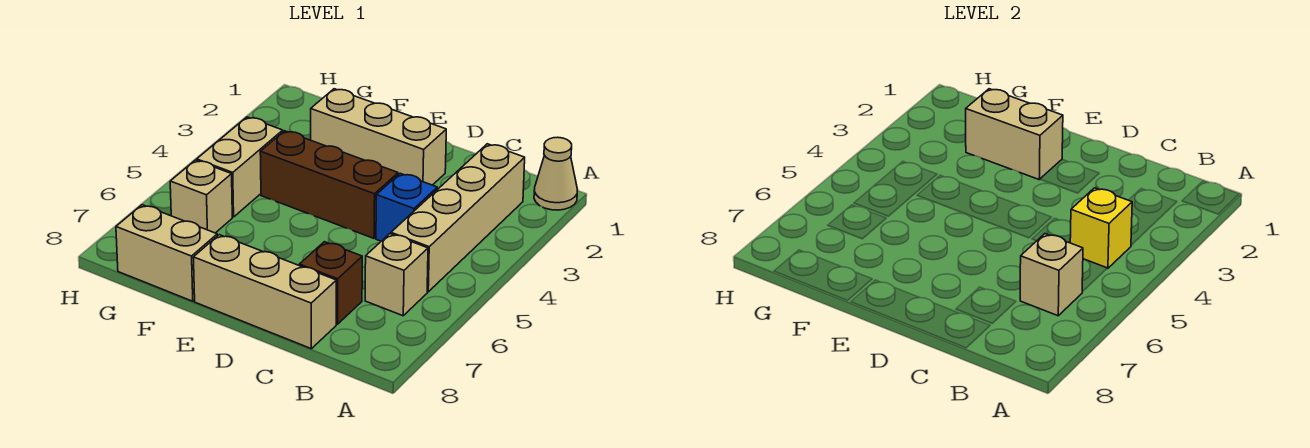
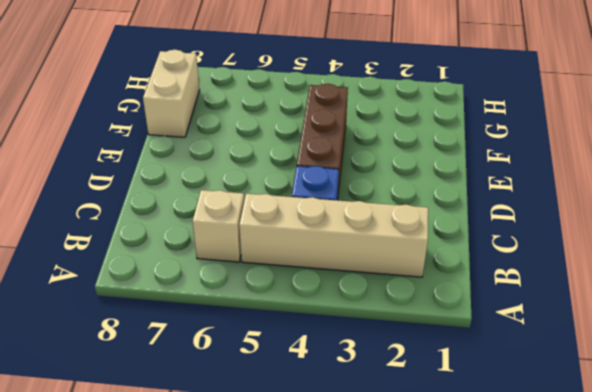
none -> tan cone A1 level 1
none -> brown brick C7 level 1
none -> tan brick C8:E8 level 1

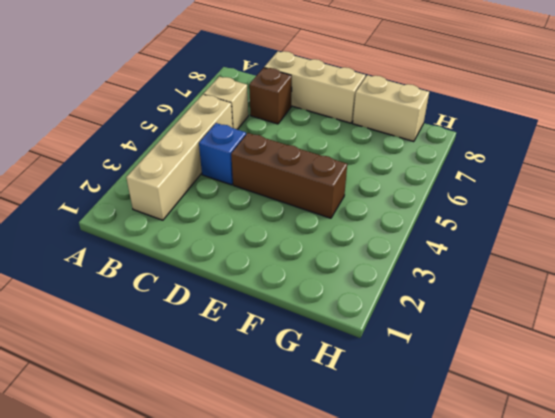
none -> tan cone A1 level 1
none -> tan brick D2:F2 level 1
none -> tan brick G4:G5 level 1

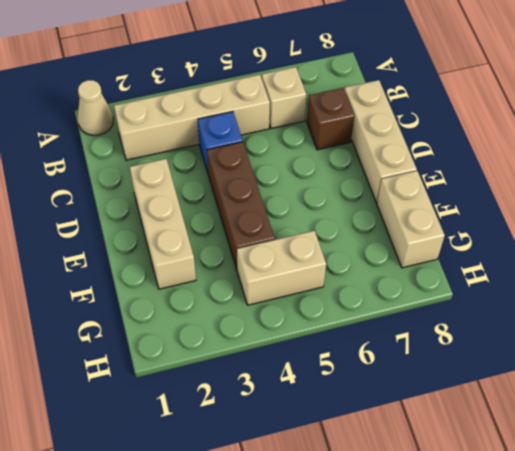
none -> tan brick G6 level 1
none -> yellow brick B4 level 2
none -> tan brick B6 level 2

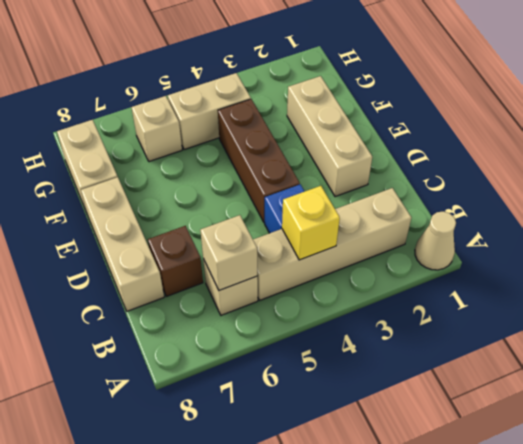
none -> tan brick E2:F2 level 2

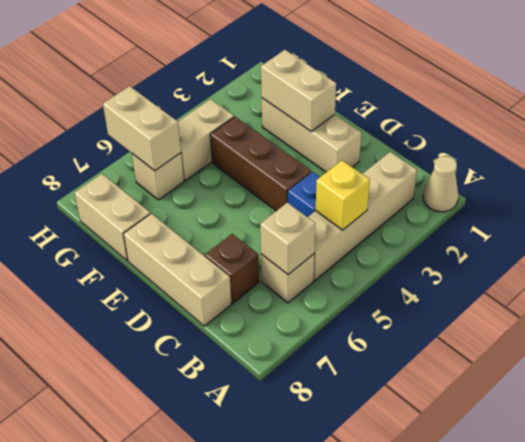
tan brick G6:H6 level 2 -> none

